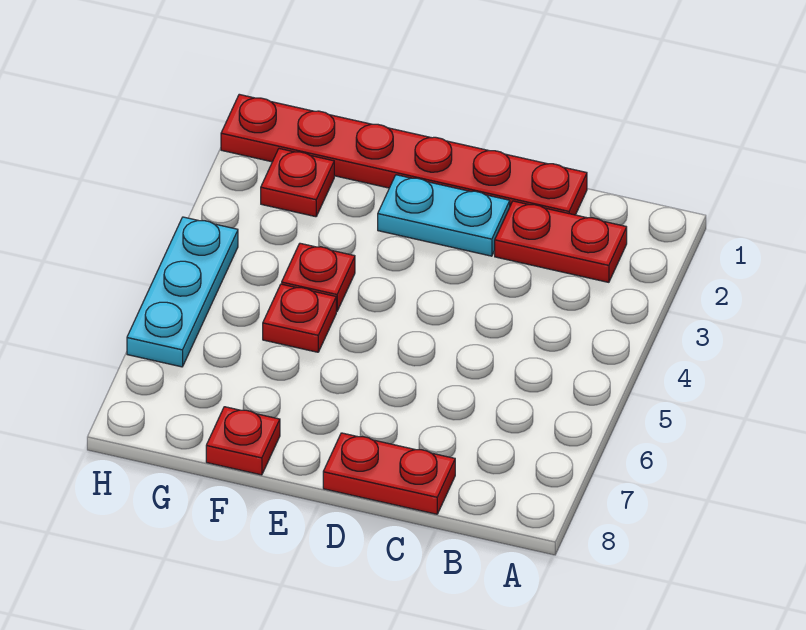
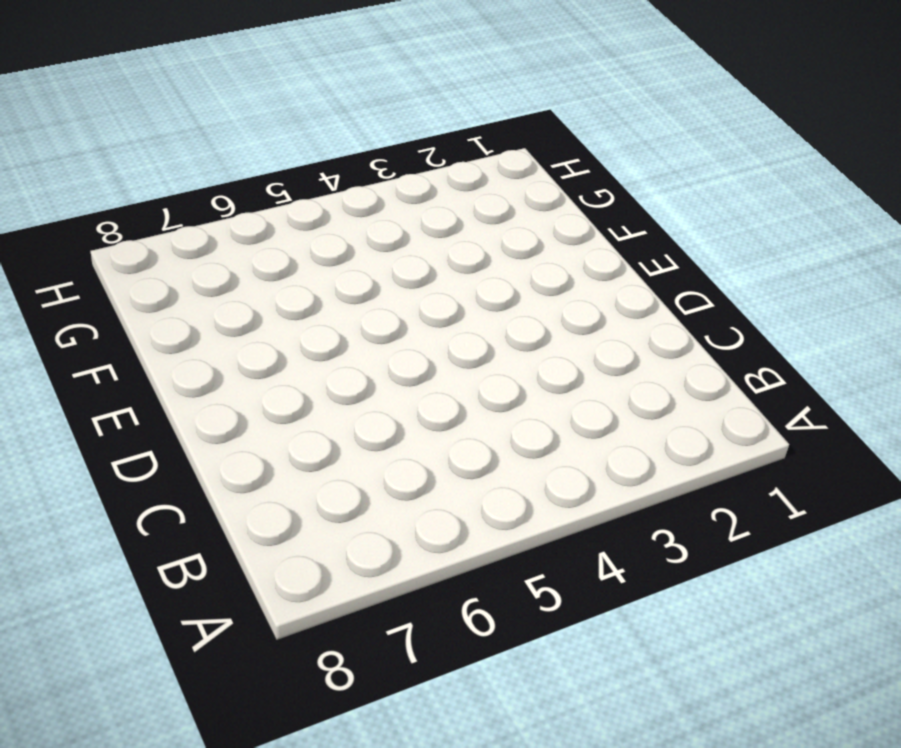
none -> red plate B2:C2 level 1
none -> red plate C1:H1 level 1

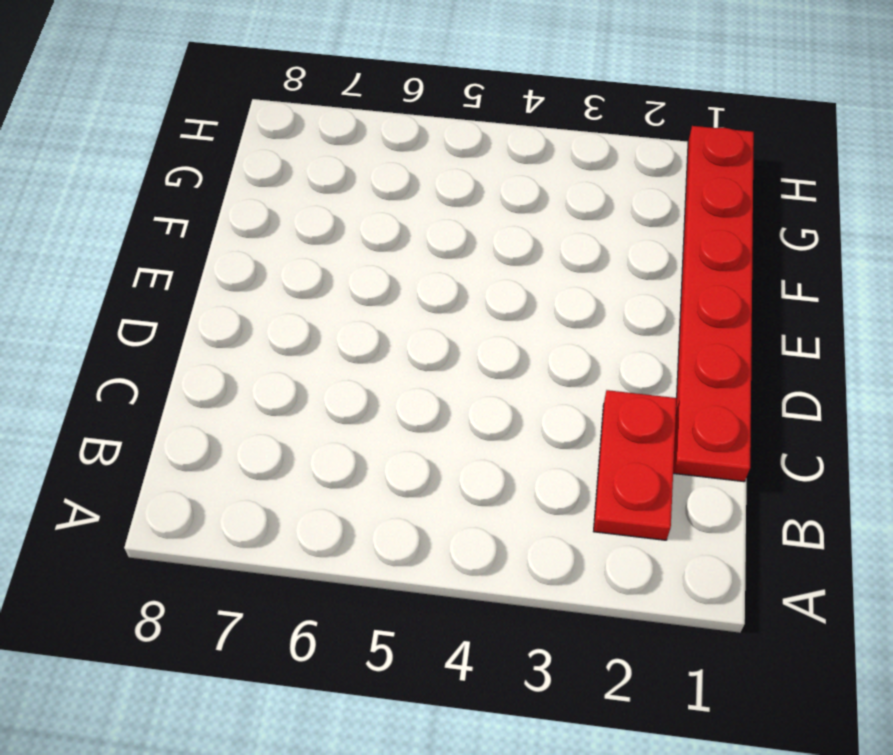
none -> red plate C8:D8 level 1
none -> cyan plate D2:E2 level 1

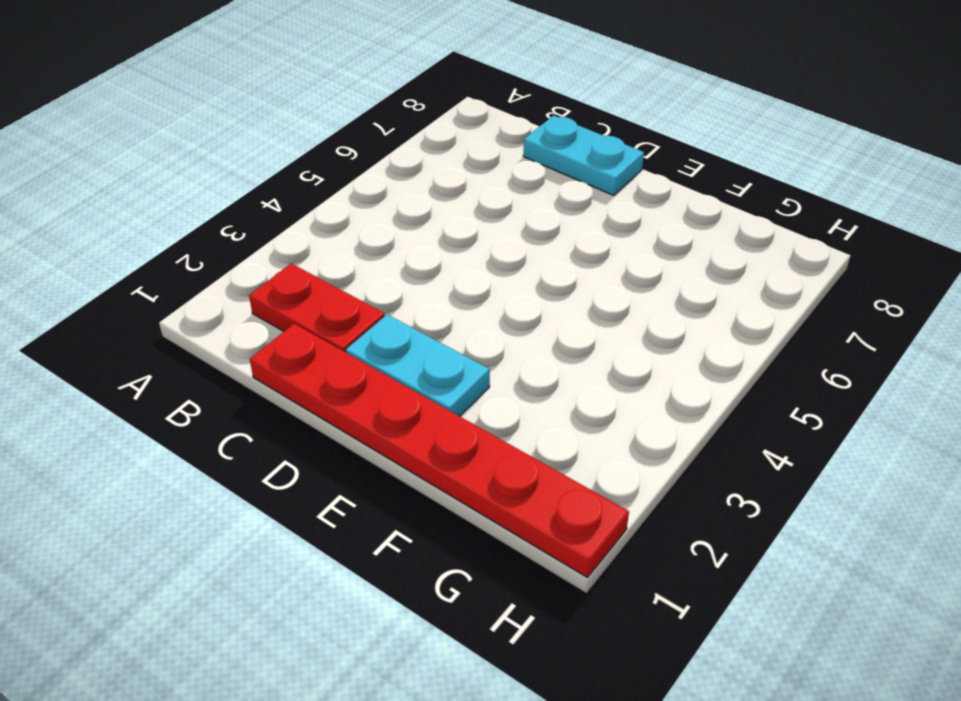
cyan plate C8:D8 level 1 -> red plate C8:D8 level 1
none -> red plate F4 level 1
none -> red plate F5 level 1

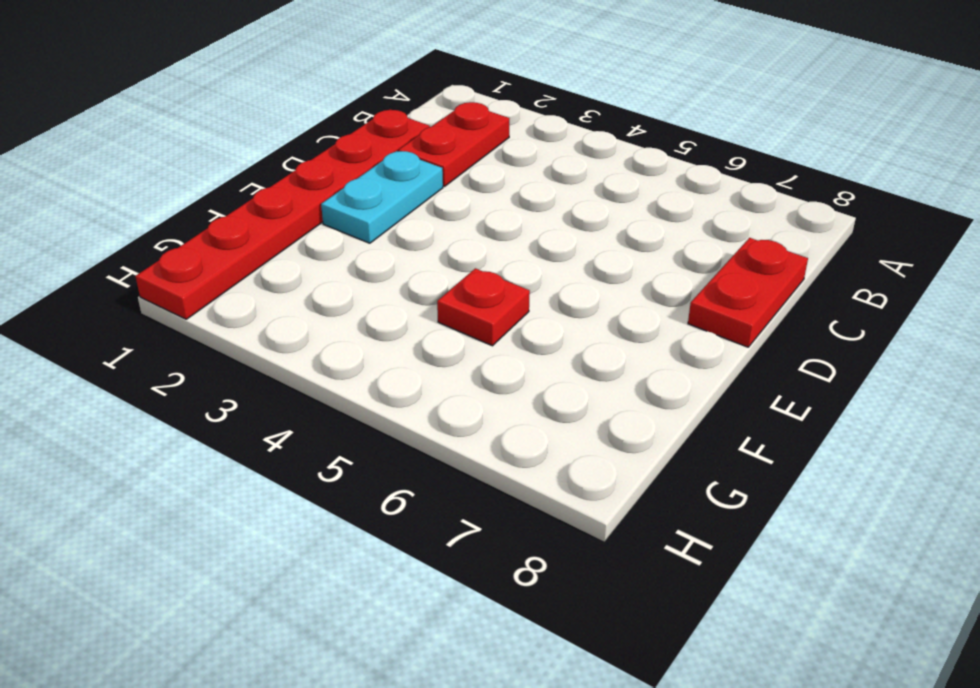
none -> red plate F4 level 1
none -> red plate F8 level 1

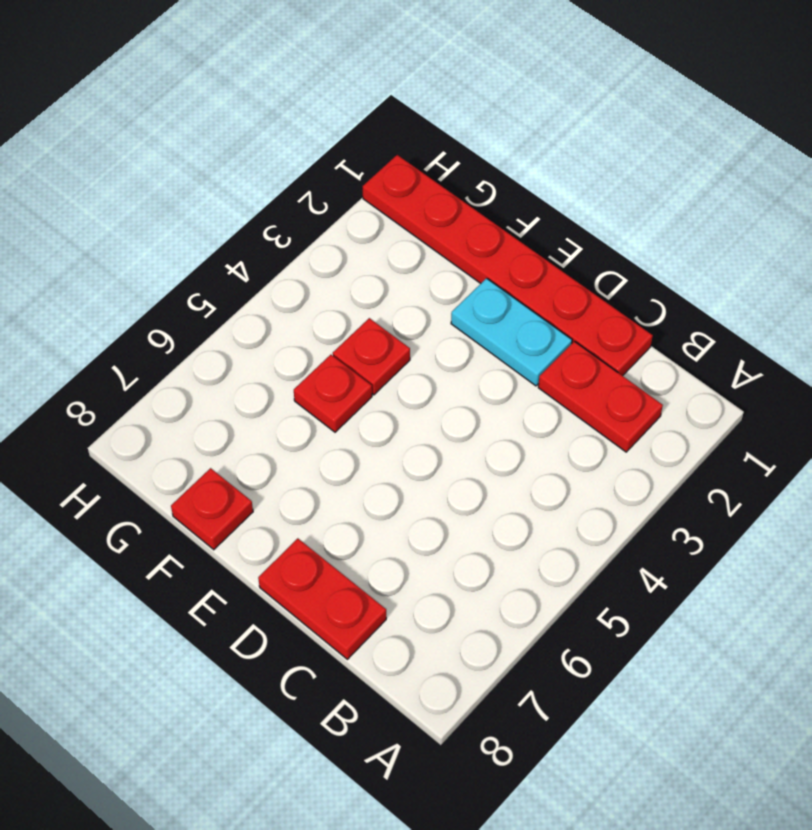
none -> red plate G2 level 1
none -> cyan plate H4:H6 level 1

